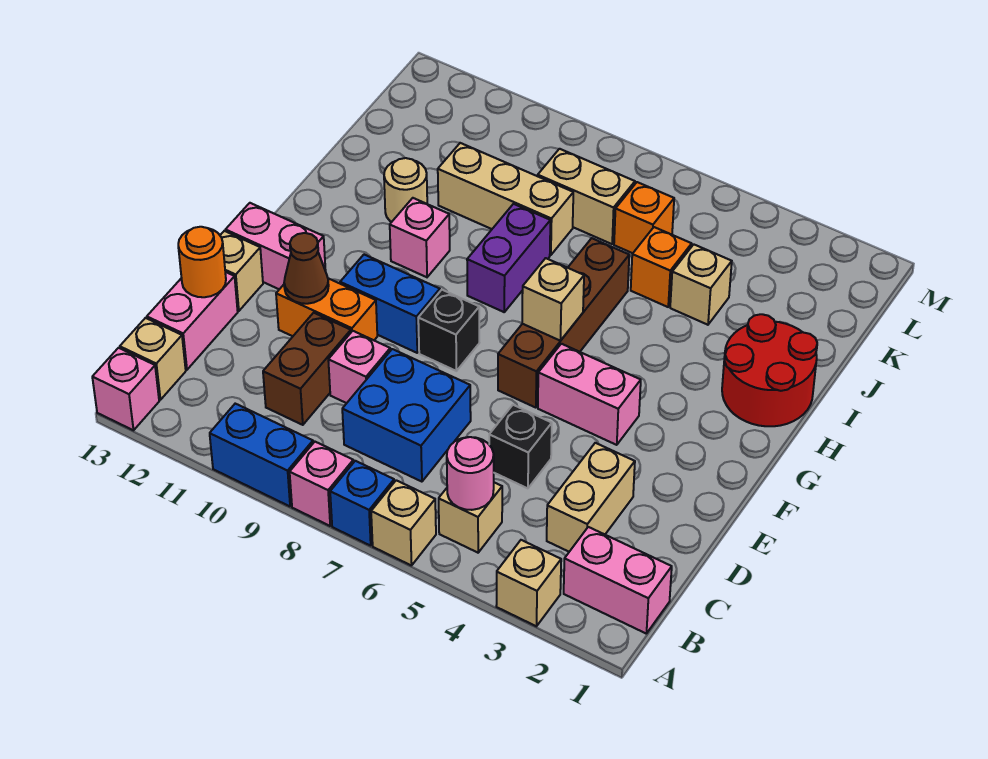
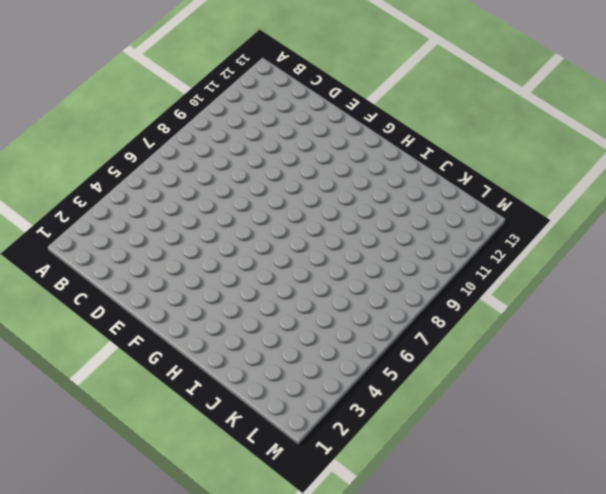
none -> tan brick A3 level 1
none -> tan brick A6 level 1
none -> blue brick A7 level 1
none -> pink brick A8 level 1

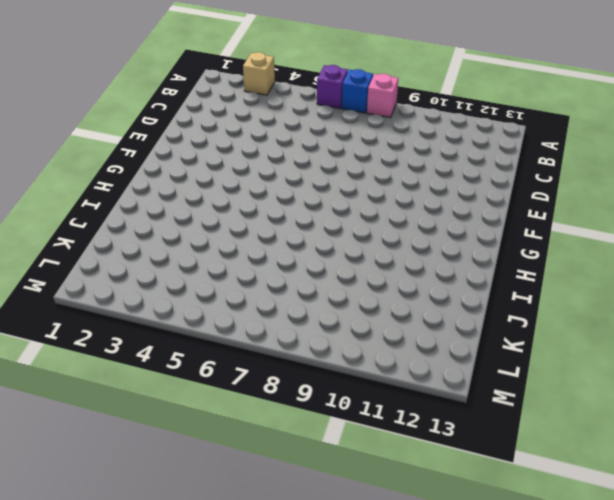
purple brick A6 level 1 -> tan brick A6 level 1
none -> blue brick A9:A10 level 1
none -> pink brick A13 level 1
none -> pink brick B1:B2 level 1
none -> tan brick B5 level 1

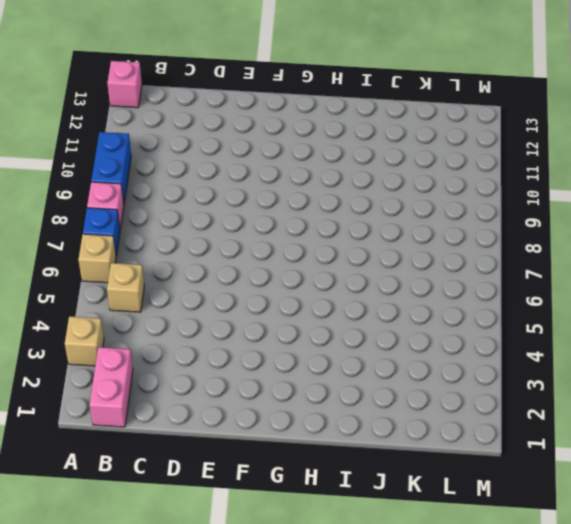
none -> tan brick B13 level 1
none -> tan brick C3:D3 level 1
none -> blue brick C7:D8 level 1
none -> brown brick C10:D10 level 1

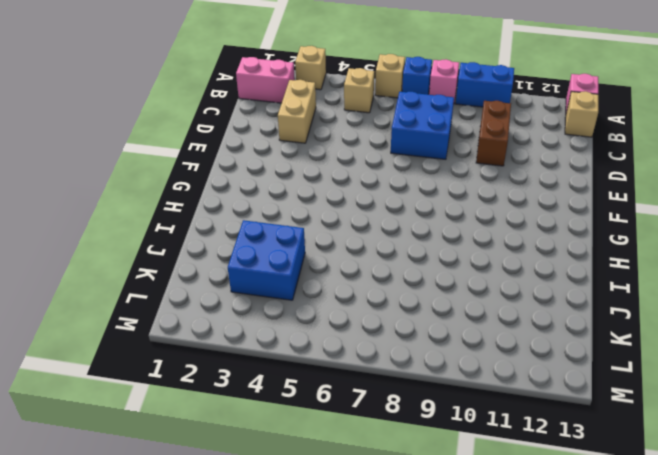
blue brick J3:K4 level 1 -> tan brick J4 level 1
none -> pink brick C13:D13 level 1
none -> black brick D5 level 1
none -> pink brick D9 level 1
none -> orange brick E10:E11 level 1

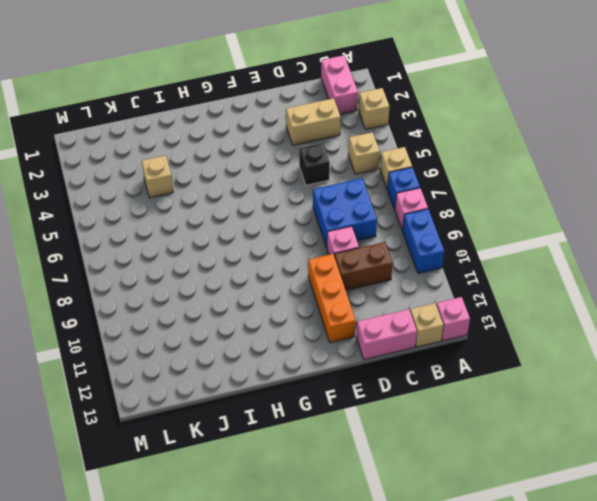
orange brick E10:E12 level 1 -> orange brick E10:E11 level 1
none -> tan brick E13 level 1
none -> pink brick F4:F5 level 1
none -> brown brick F6:I6 level 1
none -> black brick F8 level 1

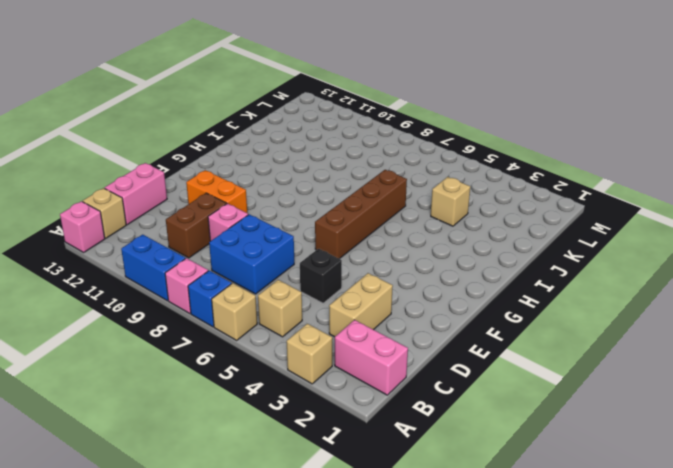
none -> tan brick E13 level 1
none -> pink brick F4:F5 level 1
none -> black brick F8 level 1
none -> blue brick F9:F10 level 1

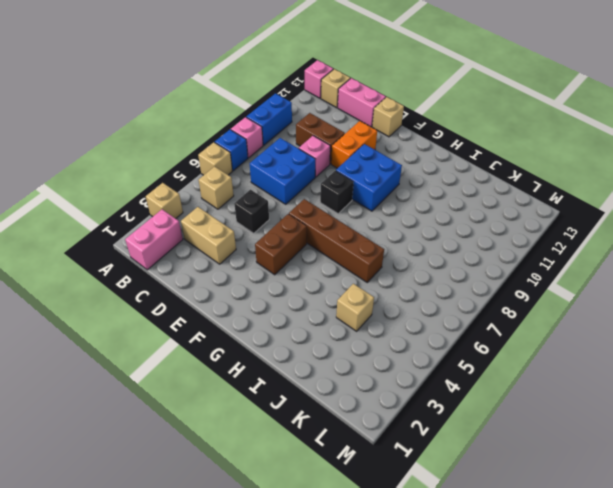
brown brick F4:F5 level 1 -> pink brick F4:F5 level 1
blue brick F9:G10 level 1 -> blue brick F9:F10 level 1
none -> pink brick F12:F13 level 1
none -> red round brick H1:I2 level 1
none -> purple brick H8:I8 level 1
none -> pink brick H10 level 1

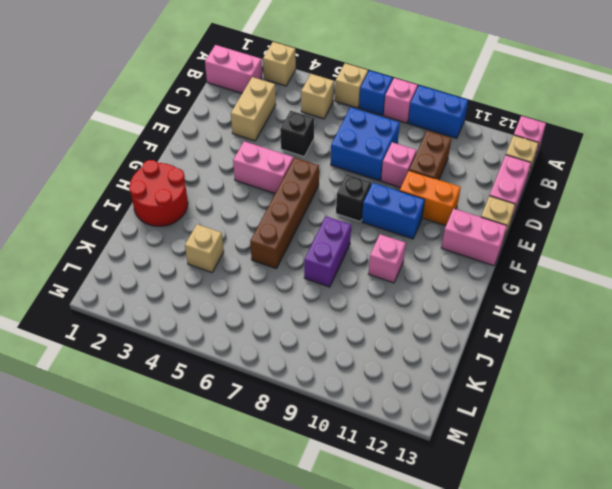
none -> tan round brick I11 level 1
none -> orange brick J5 level 1
none -> tan brick J8:J10 level 1
none -> orange brick K6 level 1

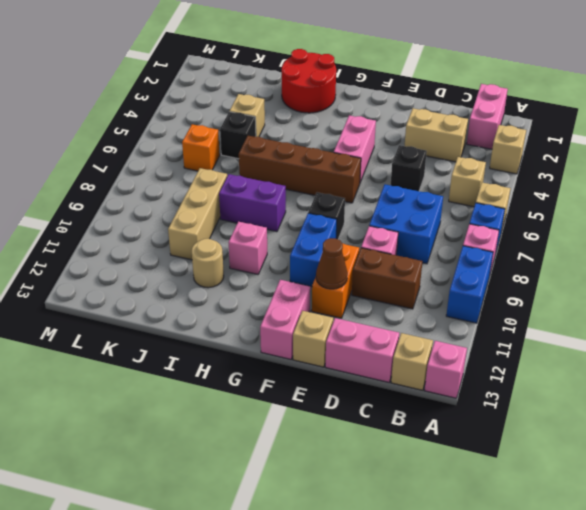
black brick J5 level 1 -> orange brick J5 level 1
none -> tan brick K7:K8 level 1
none -> pink round brick B5 level 2
none -> orange round brick D13 level 2
none -> tan brick G6 level 2

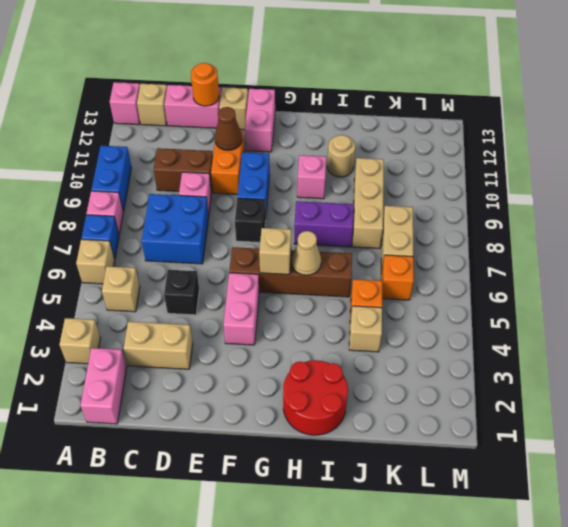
tan cone H6 level 2 -> none
none -> pink round brick B5 level 2

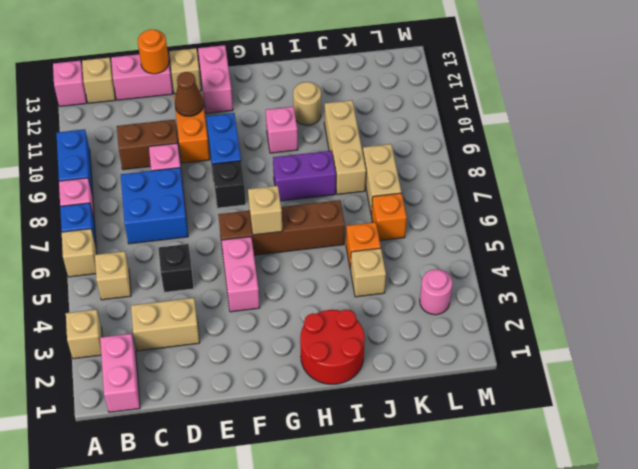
pink round brick L3 level 1 -> pink round brick B5 level 2

